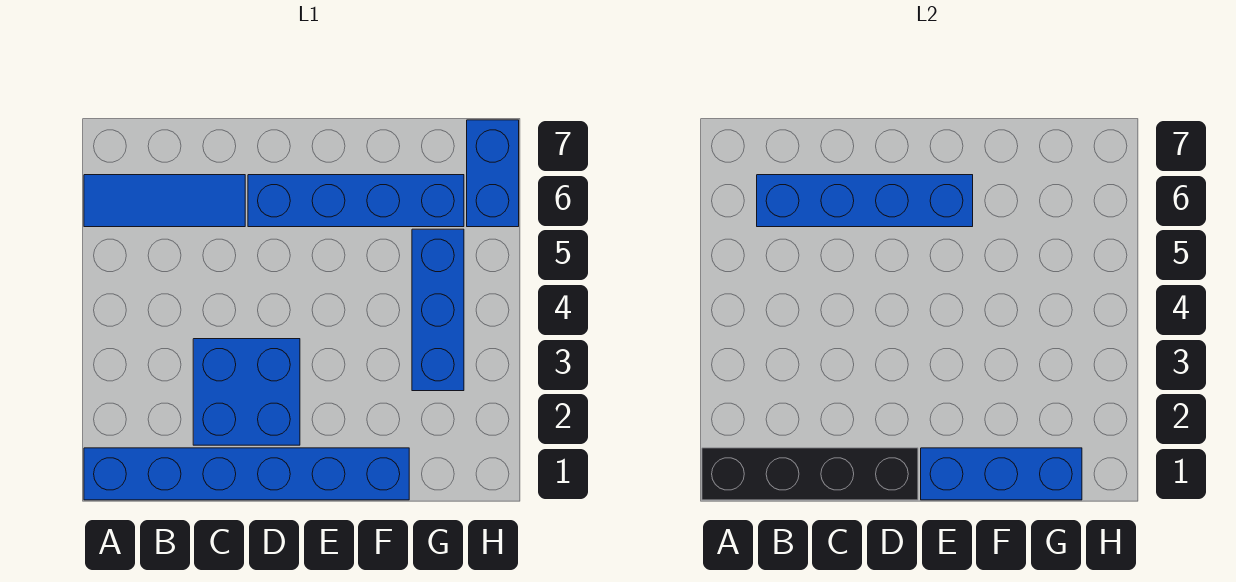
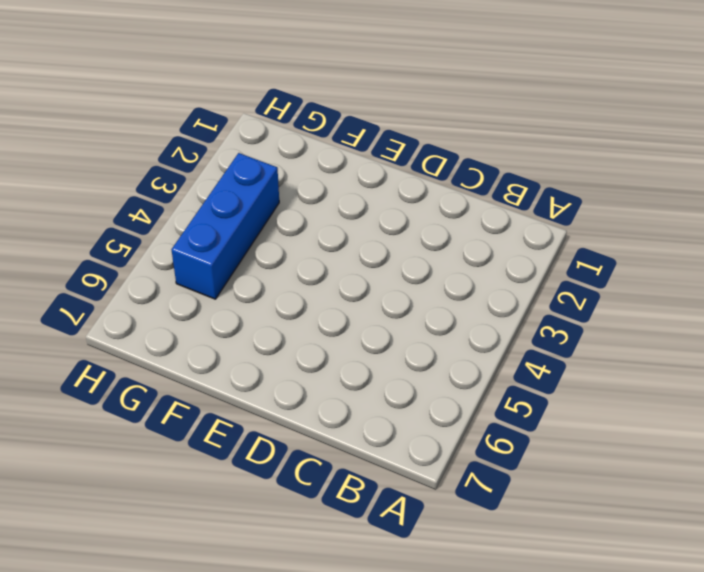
none -> blue brick A1:F1 level 1
none -> blue tile A6:C6 level 1

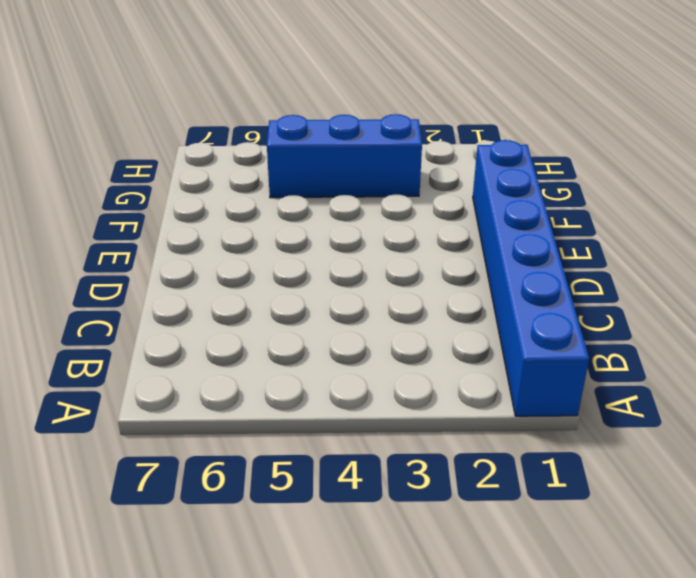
none -> blue tile A6:C6 level 1
none -> blue brick C2:D3 level 1

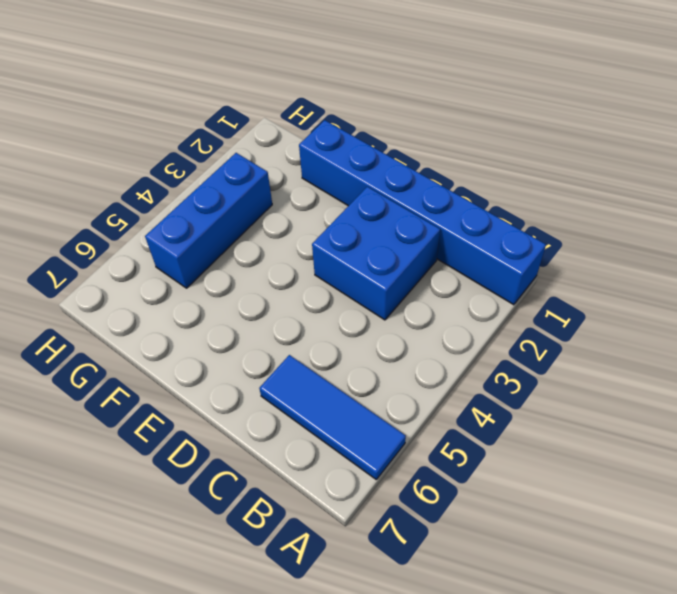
none -> blue brick D6:G6 level 1
none -> blue brick H6:H7 level 1

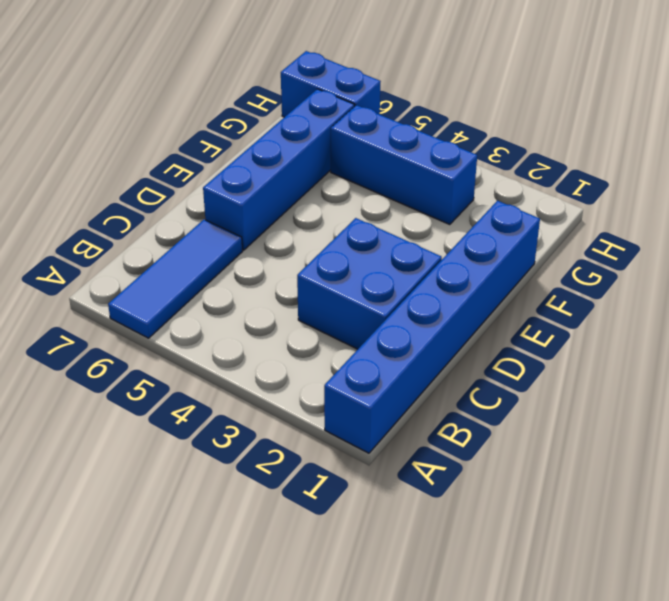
none -> black brick A1:D1 level 2
none -> blue brick B6:E6 level 2

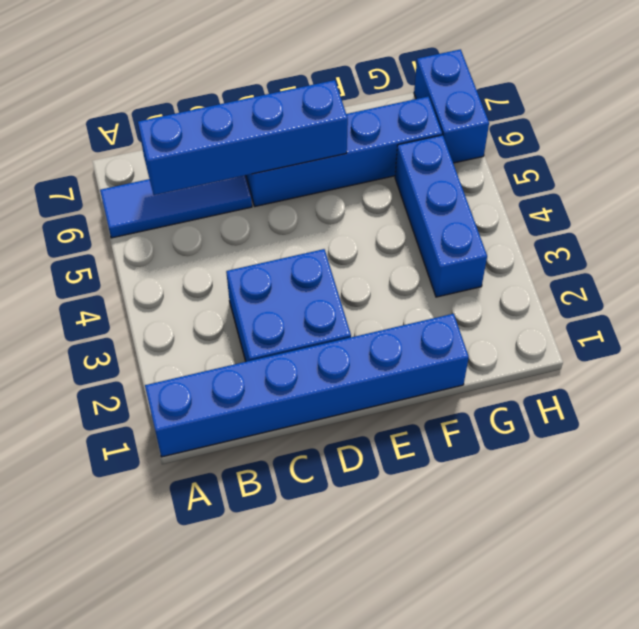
none -> black brick A1:D1 level 2
none -> blue brick E1:G1 level 2

